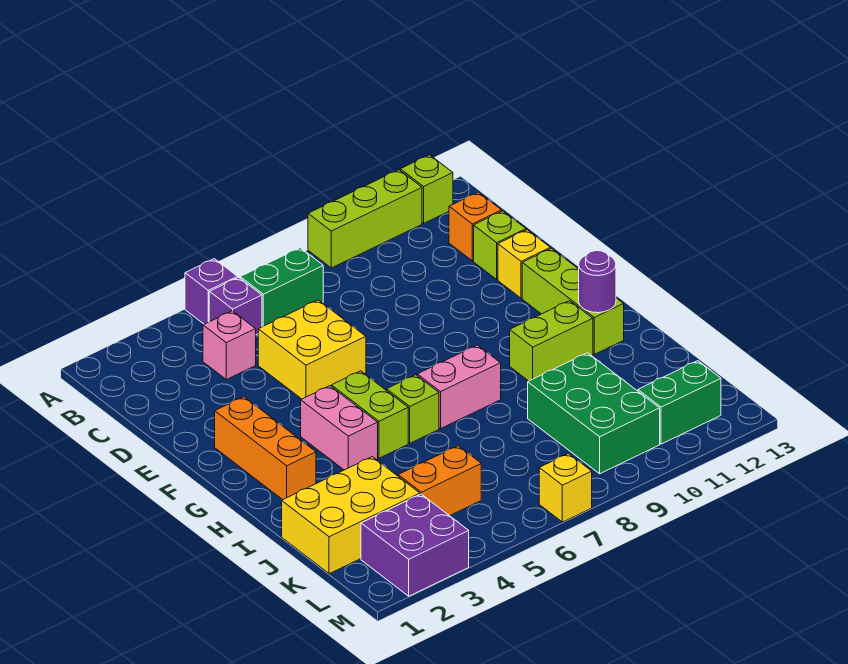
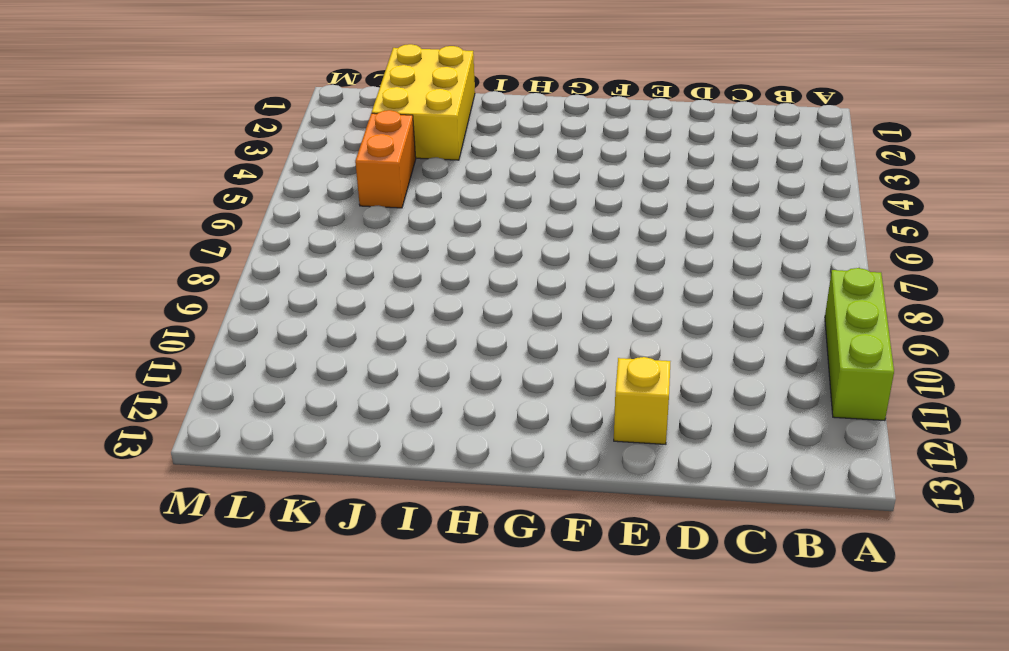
none -> purple brick A5 level 1
none -> lime brick A12 level 1
none -> purple brick B5 level 1

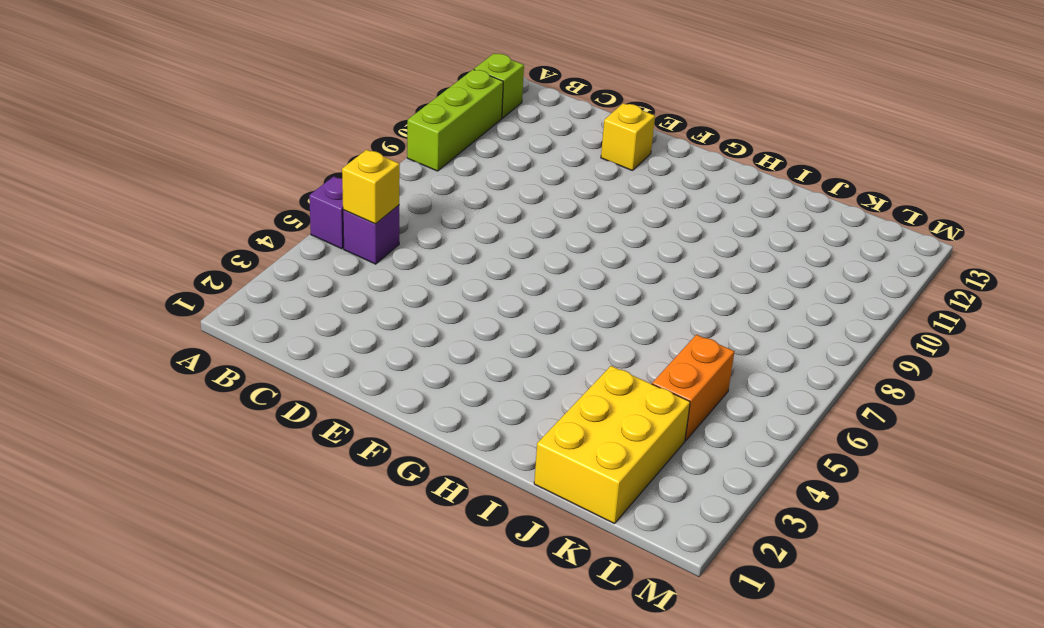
yellow brick B5 level 2 -> yellow brick M7 level 1
none -> green brick B6:B7 level 1
none -> pink brick C4 level 1
none -> orange brick C12 level 1

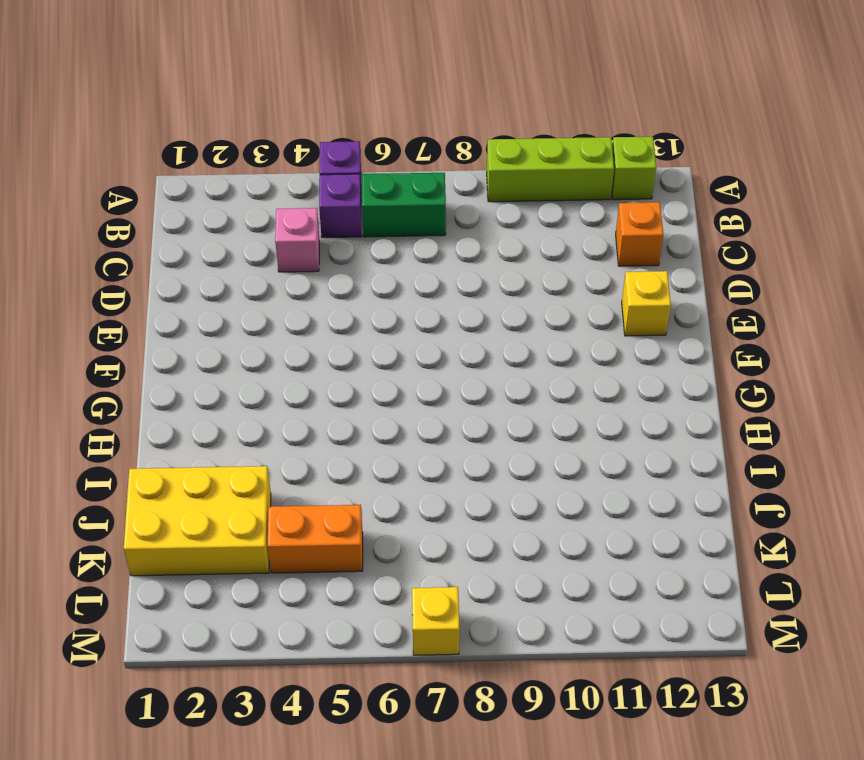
none -> yellow brick D5:E6 level 1
none -> lime brick D12 level 1
none -> orange brick F2:H2 level 1

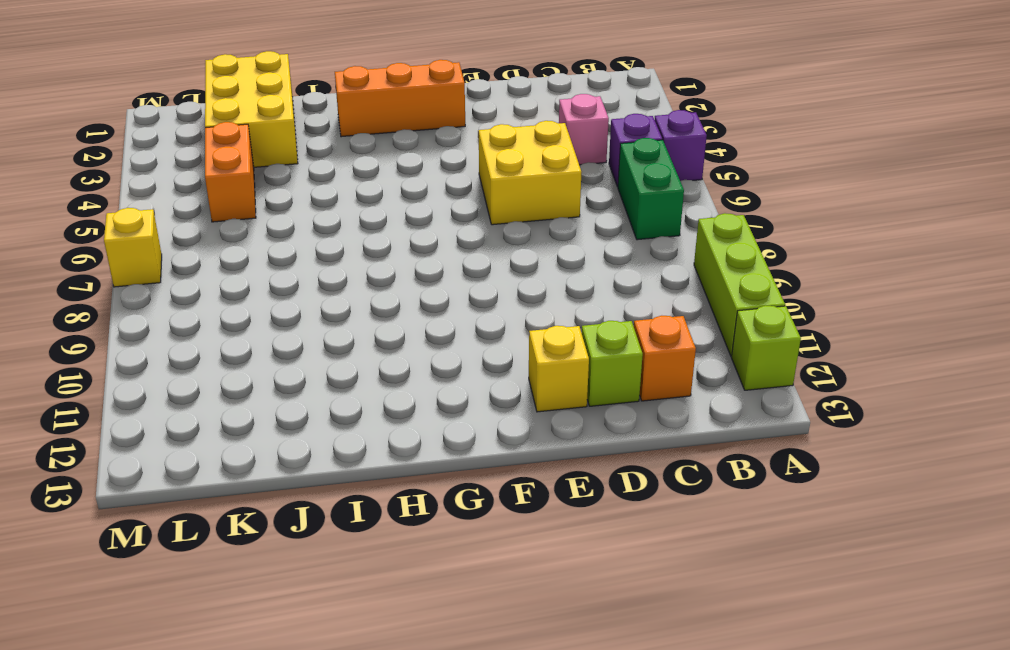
none -> lime brick F12:H12 level 1
none -> pink brick G4:H4 level 1
none -> lime brick G5:H5 level 1

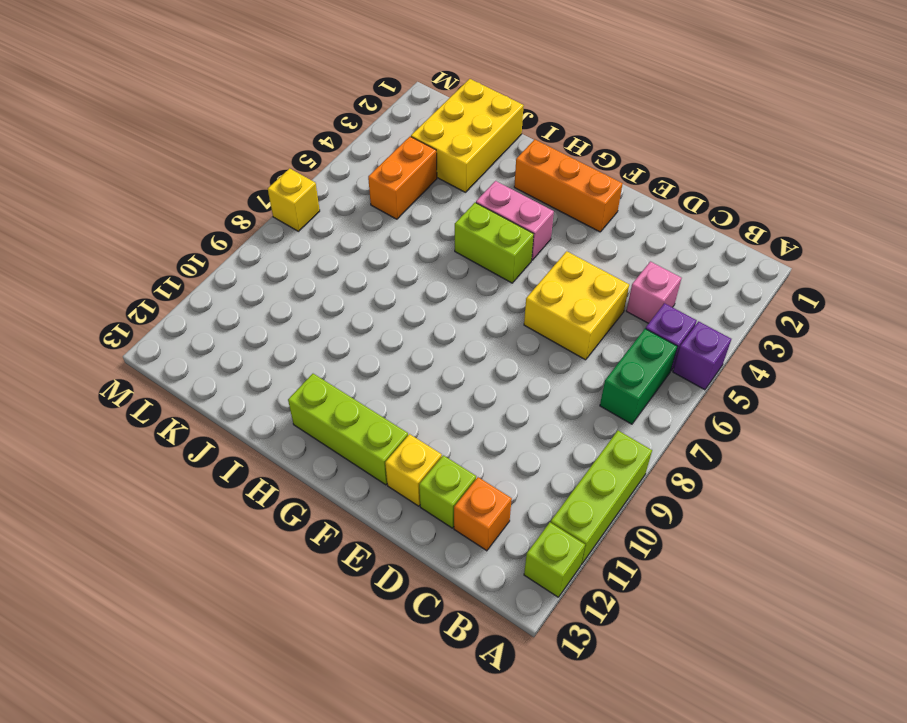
none -> lime brick H6 level 1
none -> pink brick H7:H8 level 1
none -> lime brick H10:H11 level 1

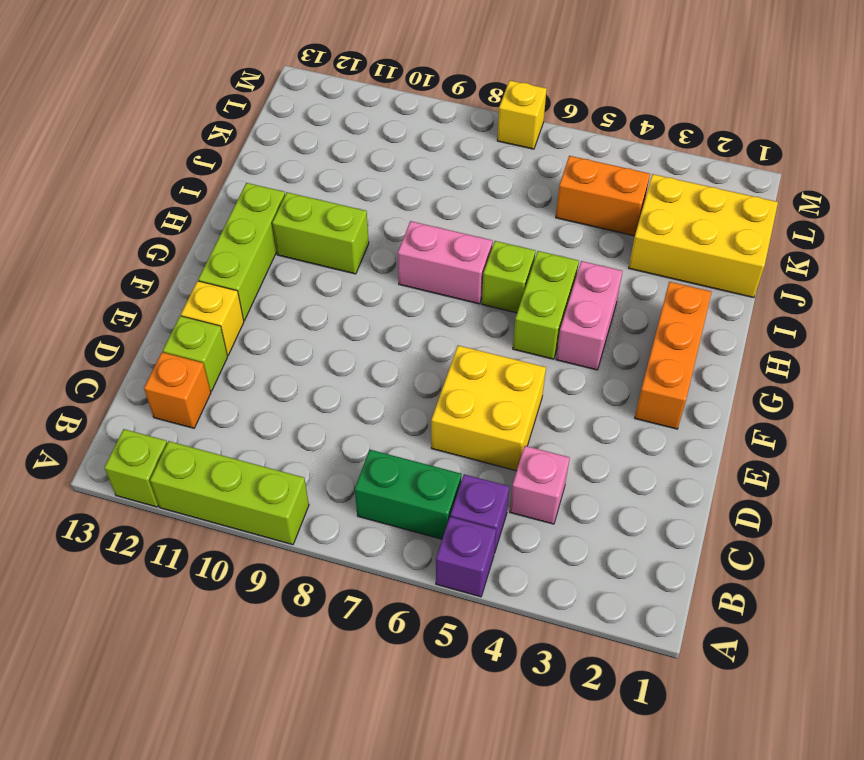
none -> green brick J9:L10 level 1
none -> purple brick L2:M3 level 1
none -> green brick L11:L12 level 1

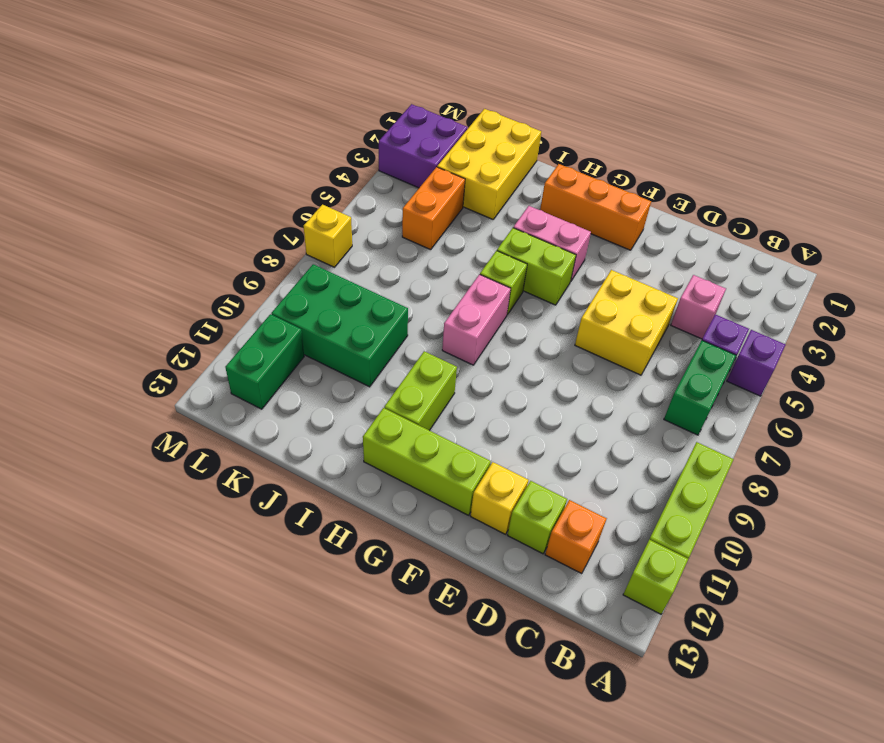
none -> purple round brick H12 level 2

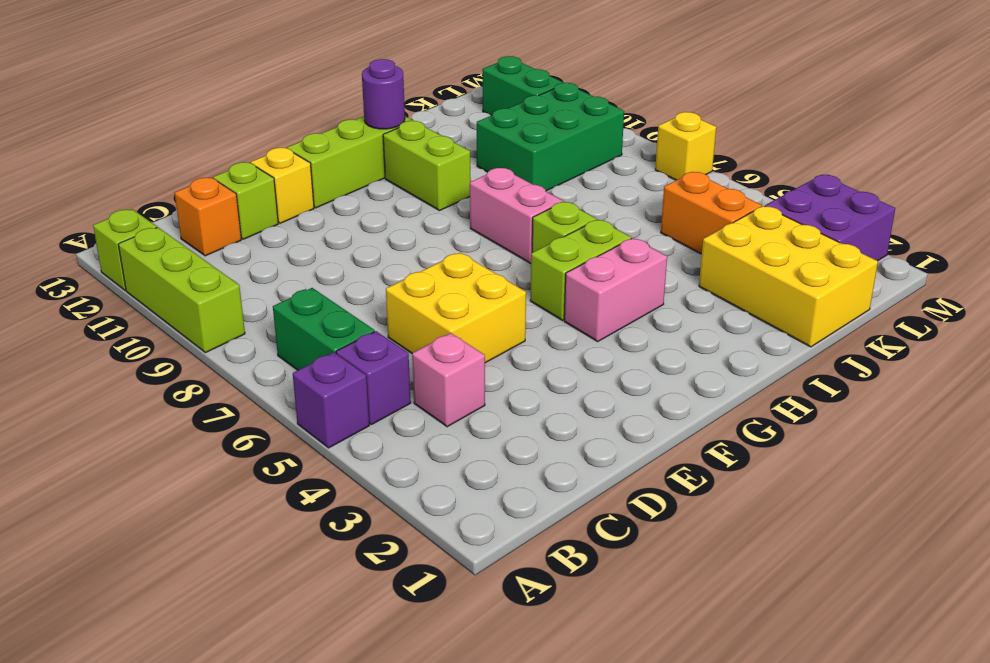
none -> orange brick F2:H2 level 1

